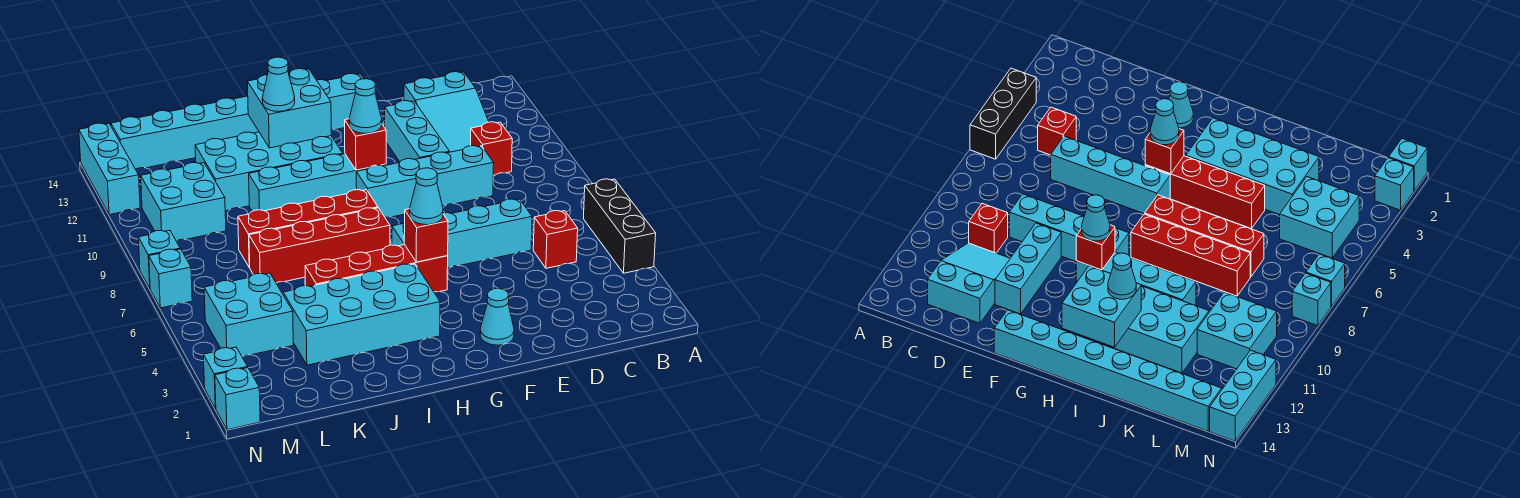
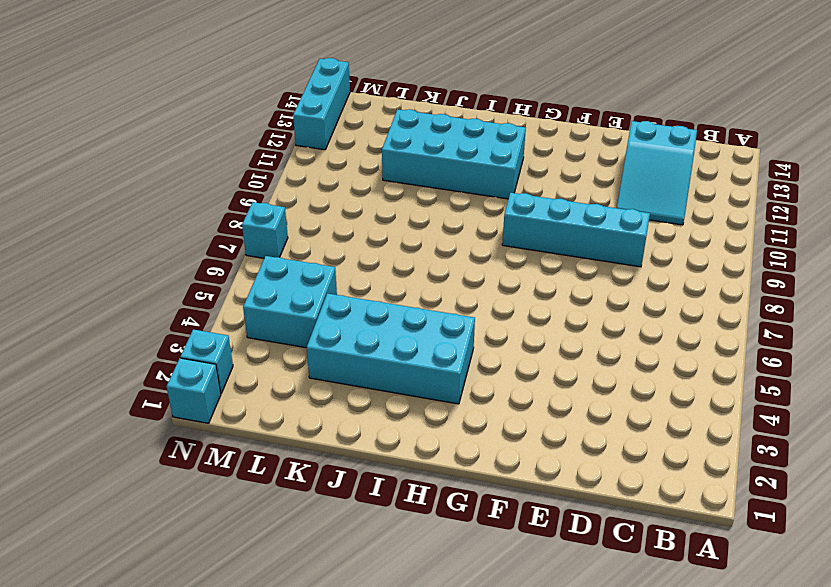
none -> black brick A4:A6 level 1
none -> red brick C5 level 1
none -> red brick C10 level 1

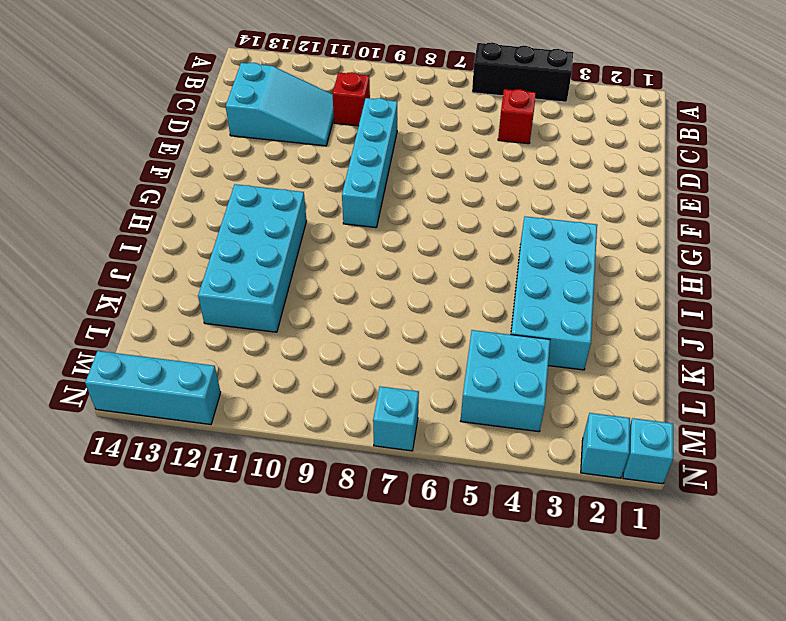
none -> cyan brick D6:G6 level 1
none -> cyan brick E10:E12 level 1
none -> cyan cone F2 level 1

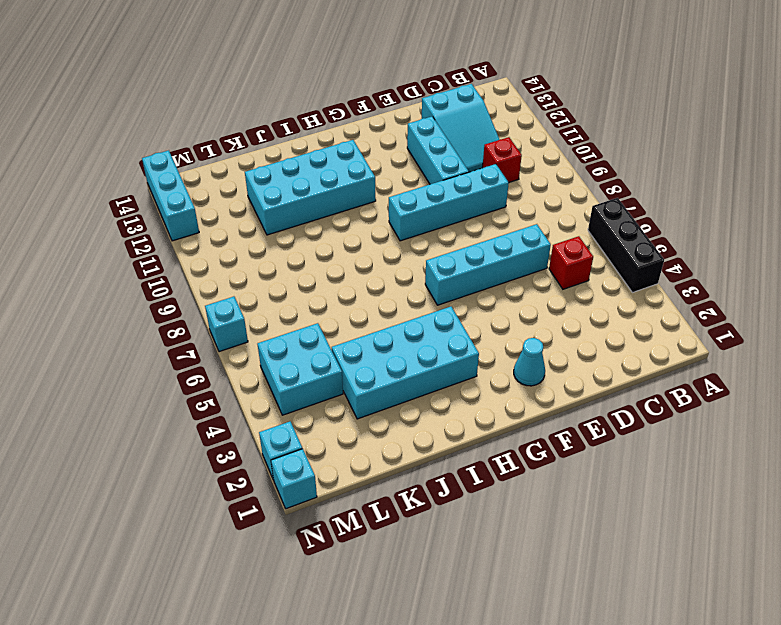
none -> cyan brick F14:M14 level 1
none -> red brick G5:J5 level 1
none -> cyan brick G10:J10 level 1

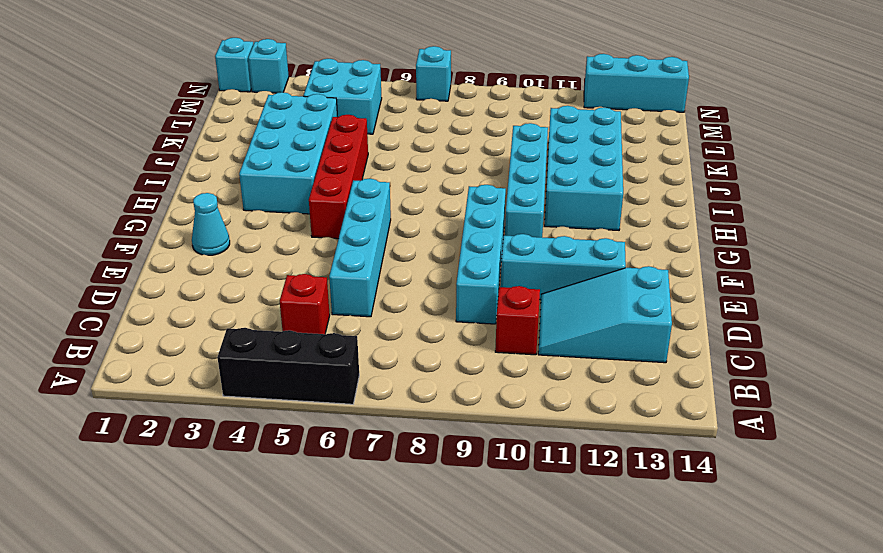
none -> cyan brick F14:M14 level 1
none -> red brick H7:K7 level 1
none -> red brick H8:K8 level 1

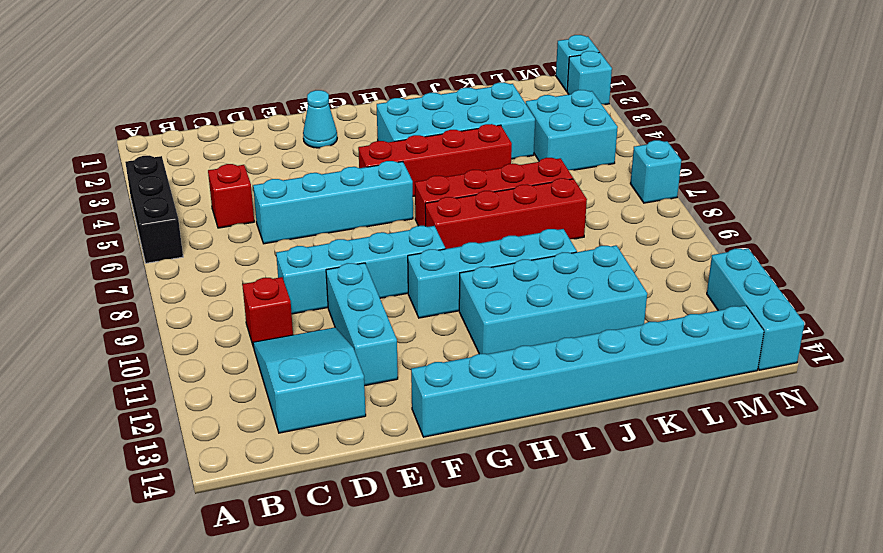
none -> cyan brick L10:M11 level 1
none -> cyan brick N8 level 1
none -> red brick G5 level 2

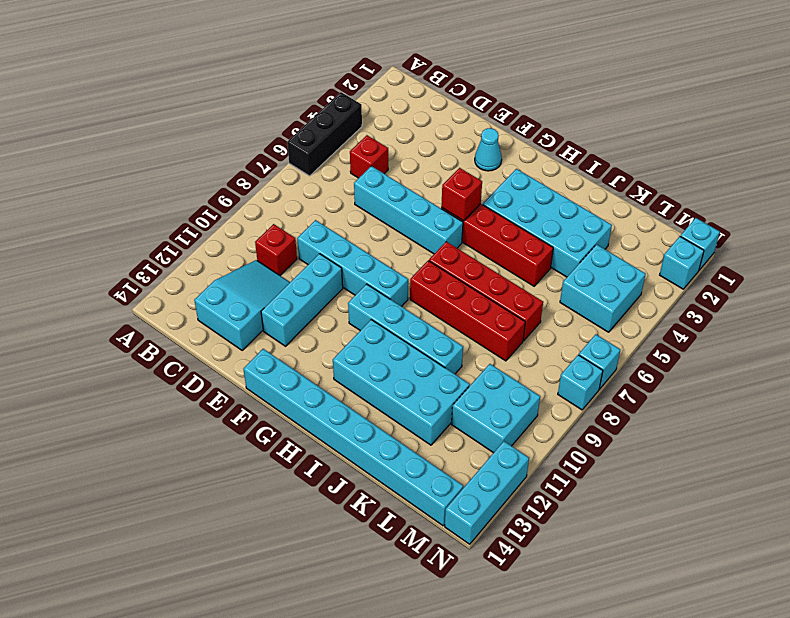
none -> red brick G10 level 2
none -> cyan brick H12:I13 level 2
none -> cyan cone G5 level 3

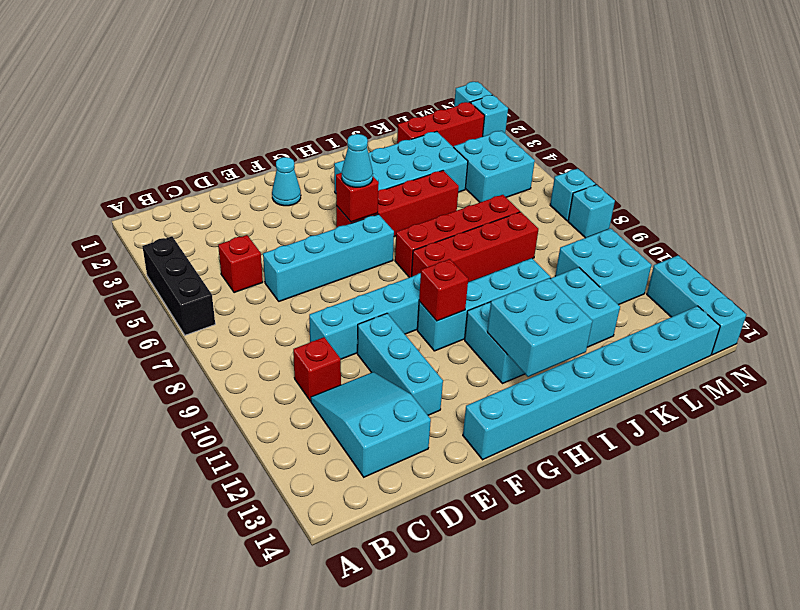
red brick K2:M2 level 1 -> none
none -> cyan cone G10 level 3
none -> cyan cone I12 level 3

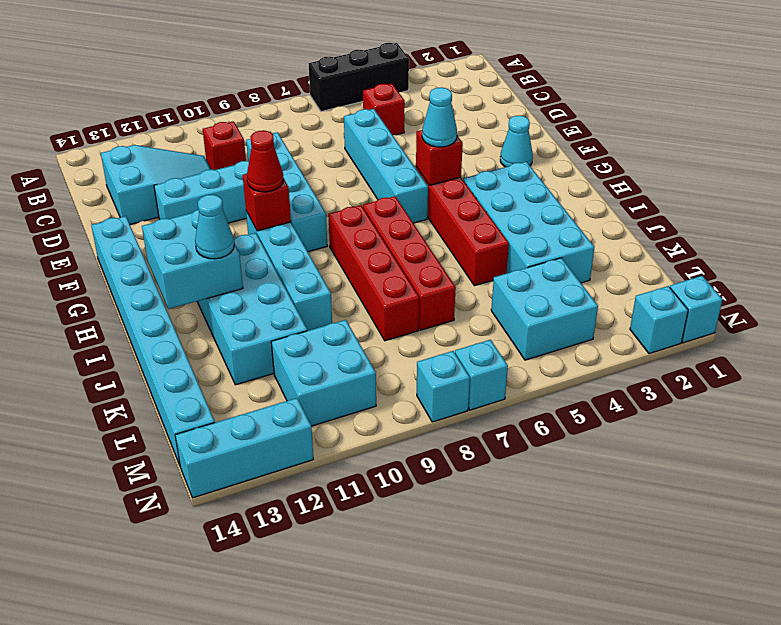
red cone G10 level 3 -> cyan cone G10 level 3

